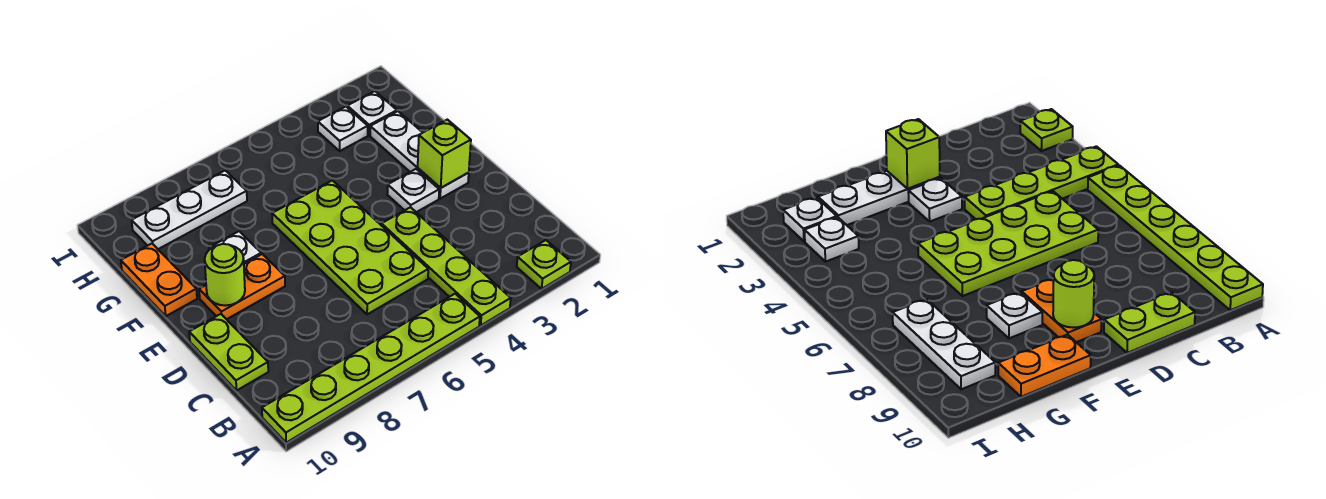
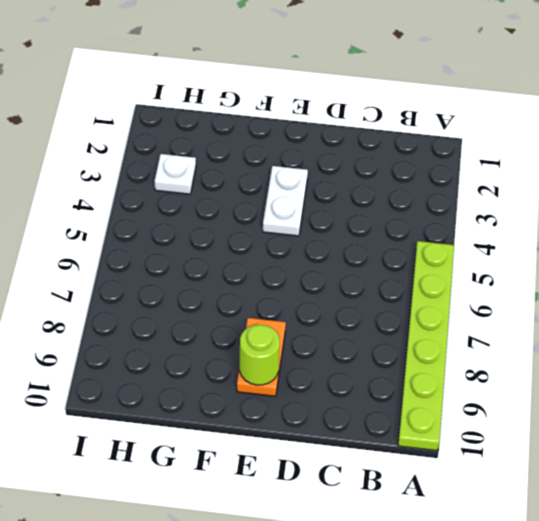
white plate E3:E4 level 1 -> white plate E3 level 1
none -> lime plate A2 level 1
none -> lime plate A4:D4 level 1
none -> lime plate C5:F6 level 1

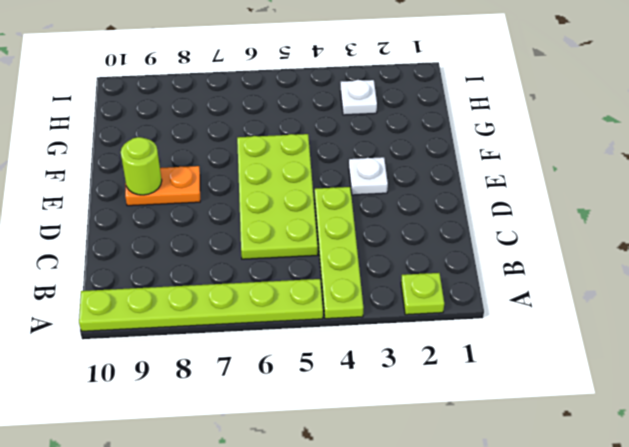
none -> lime plate C10:D10 level 1
none -> white plate E2:G2 level 1
none -> white plate F8 level 1

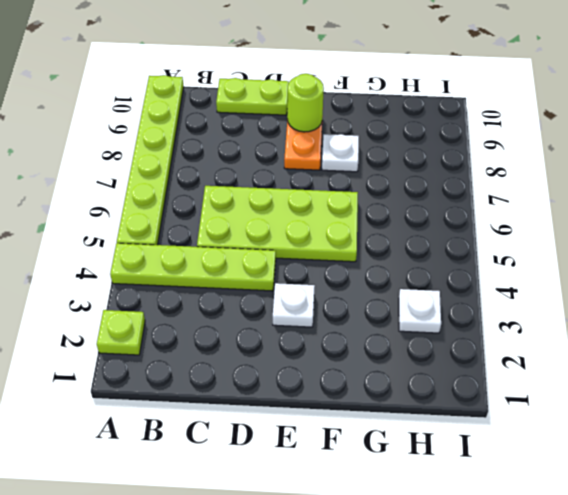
none -> white plate E2:G2 level 1
none -> orange plate F10:G10 level 1
none -> white plate H2 level 1

